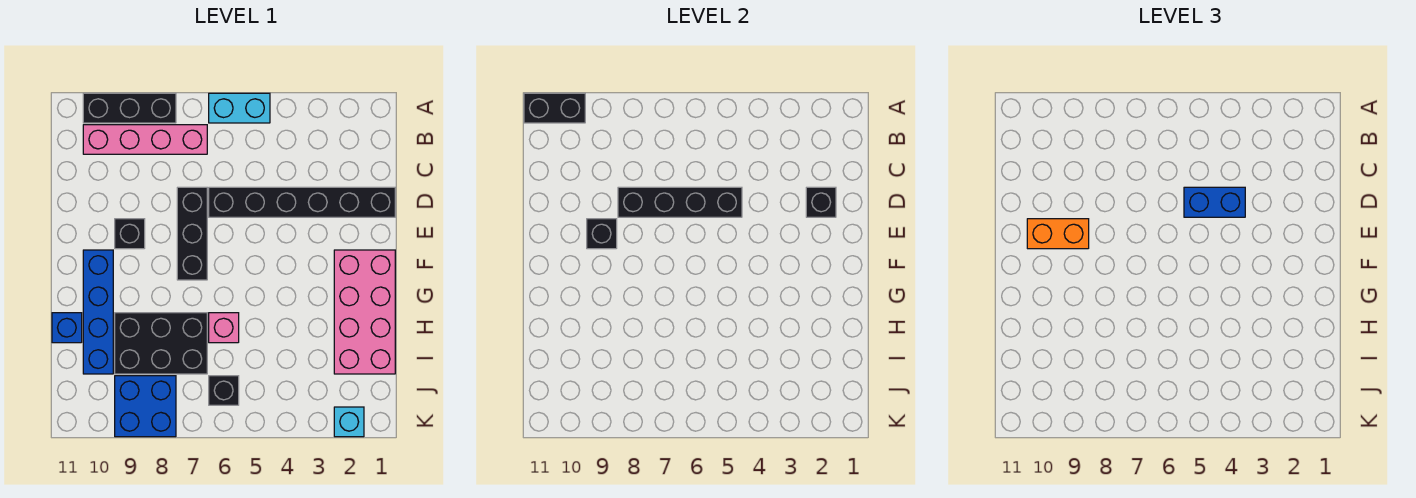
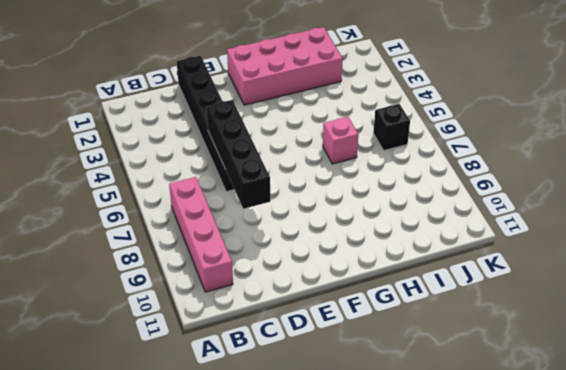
none -> cyan brick A5:A6 level 1
none -> black brick A8:A10 level 1
none -> black brick D7:F7 level 1

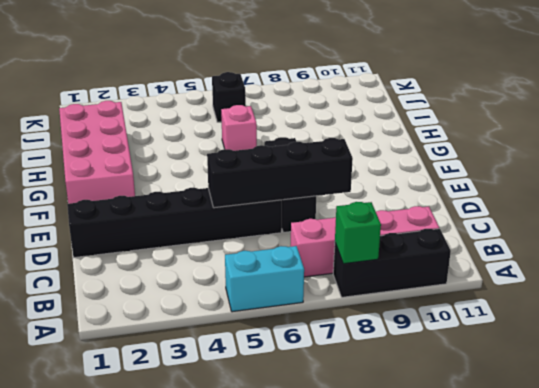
green brick A8 level 2 -> none
none -> black brick E9 level 1
none -> blue brick F10:I10 level 1
none -> black brick H7:I9 level 1

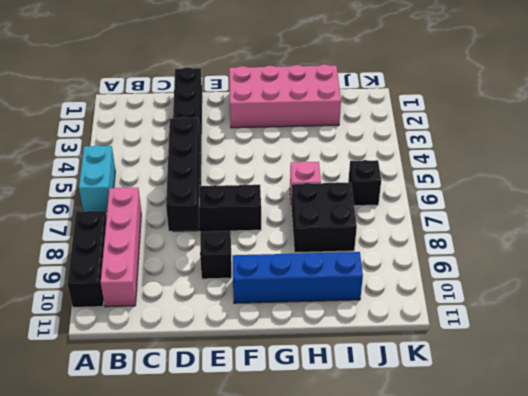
black brick H7:I8 level 1 -> black brick H7:I9 level 1
none -> blue brick H11 level 1
none -> blue brick J8:K9 level 1
none -> cyan brick K2 level 1

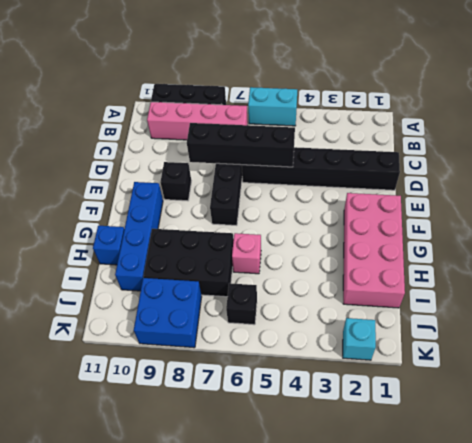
none -> black brick A10:A11 level 2
none -> black brick D2 level 2
none -> black brick E9 level 2

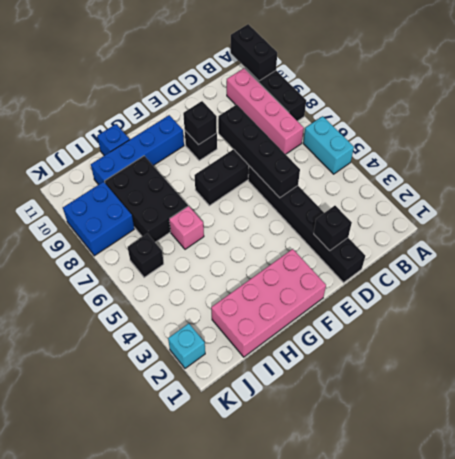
none -> blue brick D4:D5 level 3
none -> orange brick E9:E10 level 3

